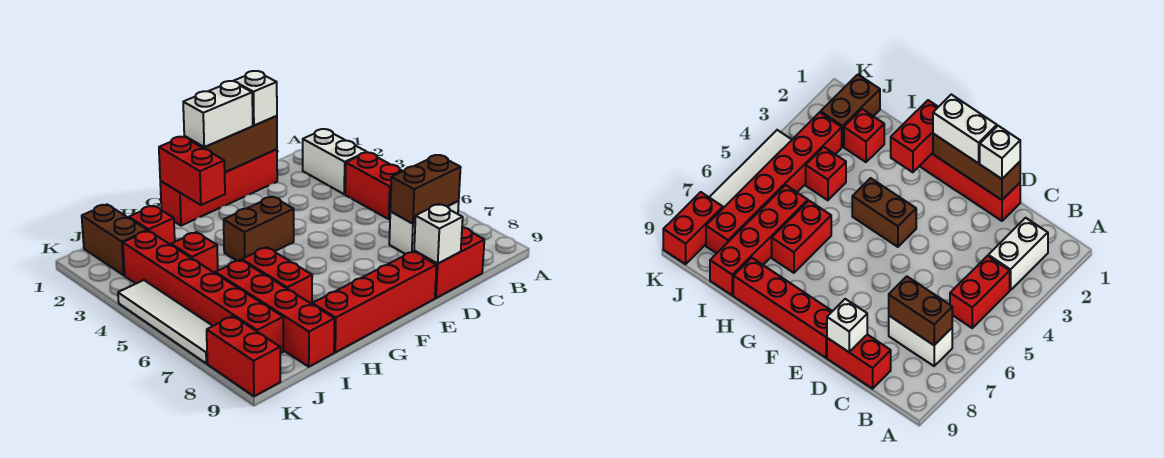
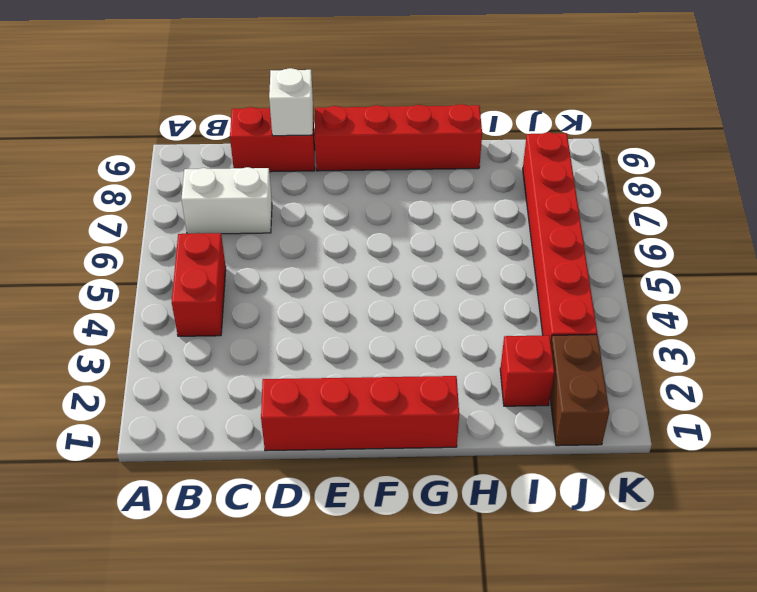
none -> white brick B2:B3 level 1
none -> brown brick F4:G4 level 1
none -> red brick H6:H7 level 1

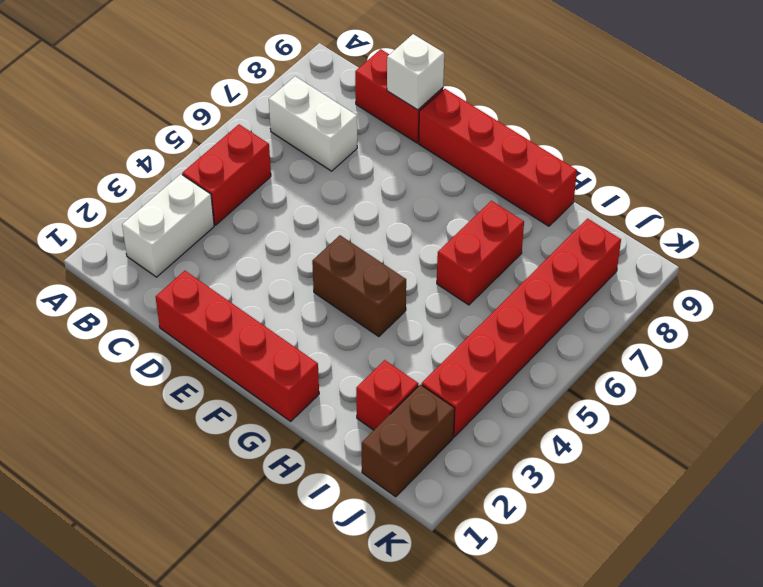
none -> red brick I4 level 1
none -> red brick I6:I9 level 1
none -> white tile K4:K7 level 1

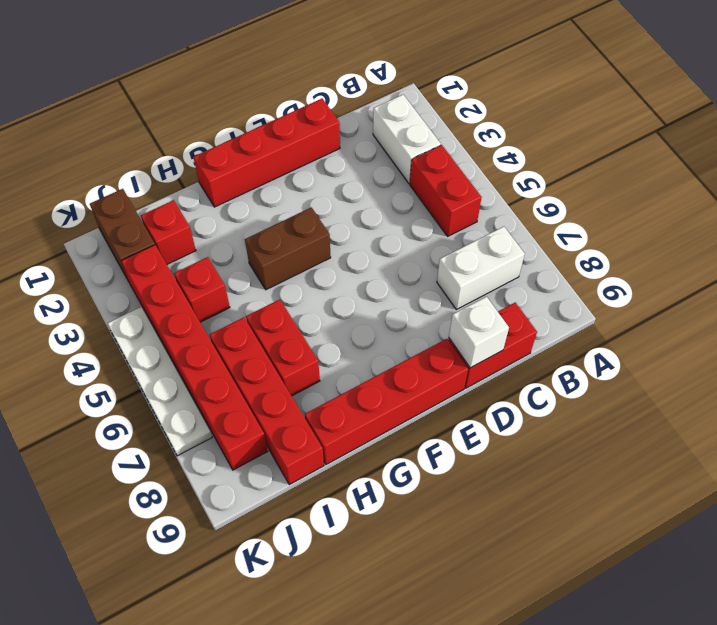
white plate K4:K7 level 1 -> white tile K4:K7 level 1
none -> red brick K8:K9 level 1
none -> brown brick B7:C7 level 2
none -> brown brick D1:F1 level 2

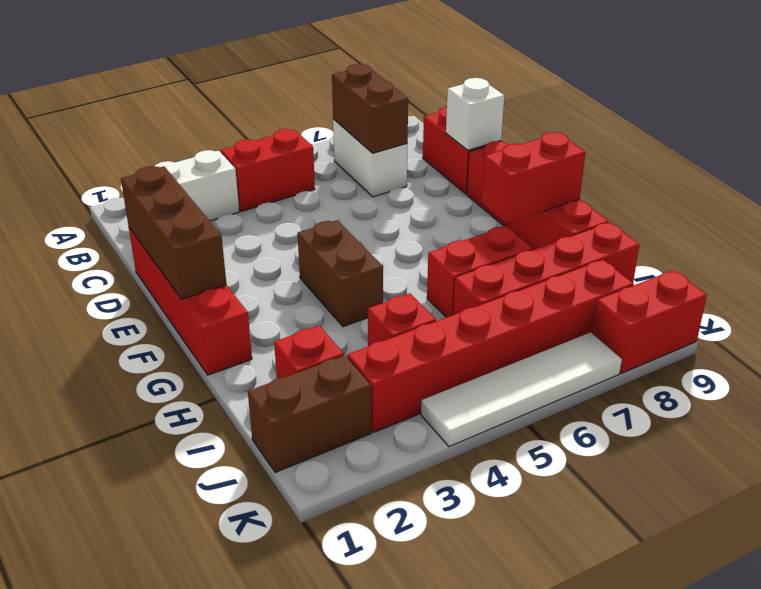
red brick G8:G9 level 2 -> red brick G1:G2 level 2
none -> white brick D1 level 3
none -> white brick E1:F1 level 3

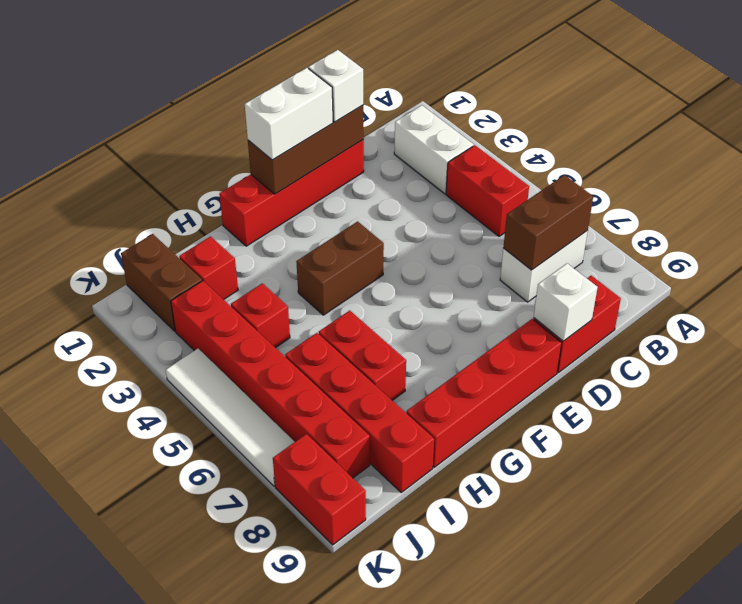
none -> red brick G1:G2 level 2

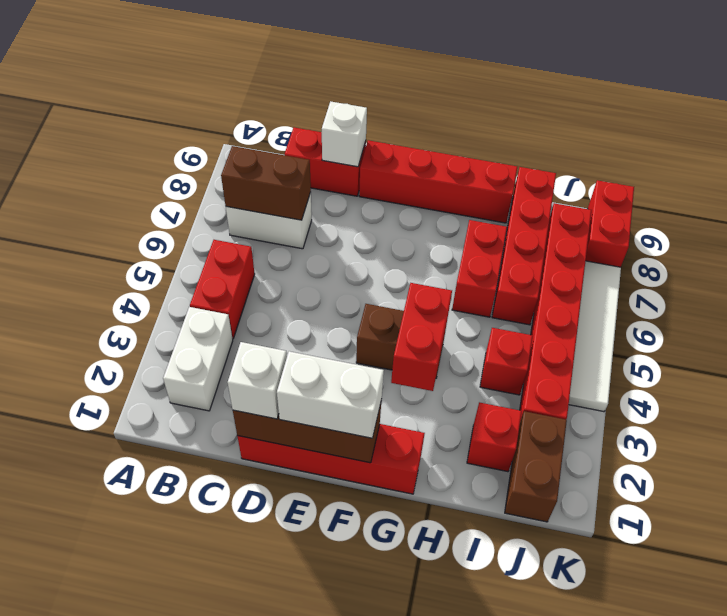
red brick G3:G4 level 2 -> red brick G1:G2 level 2

